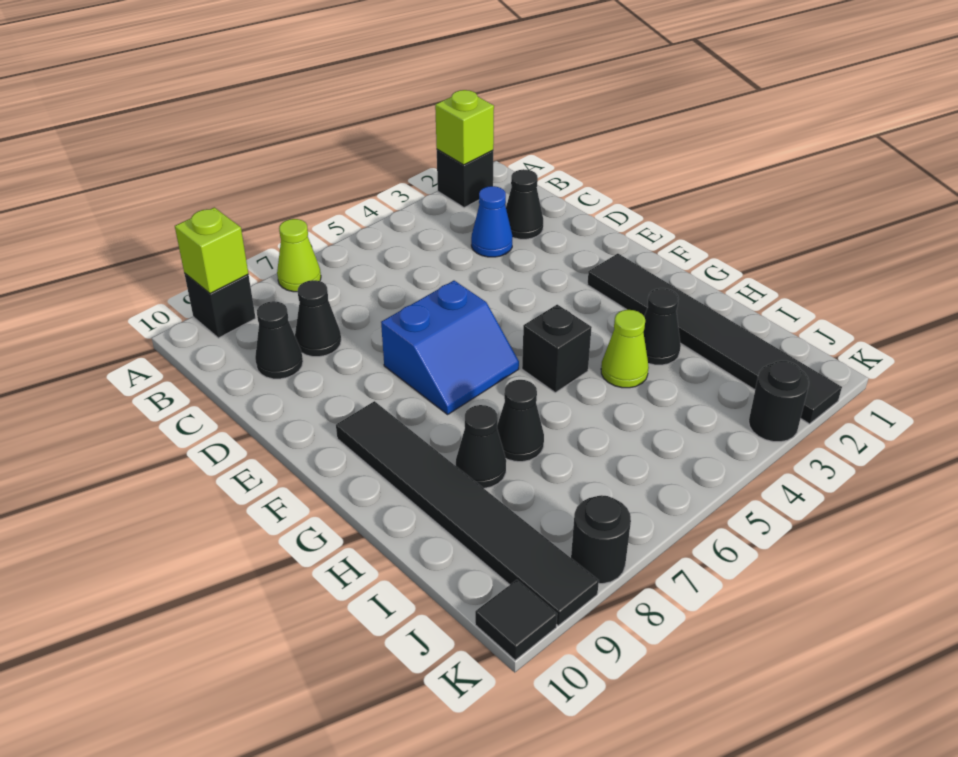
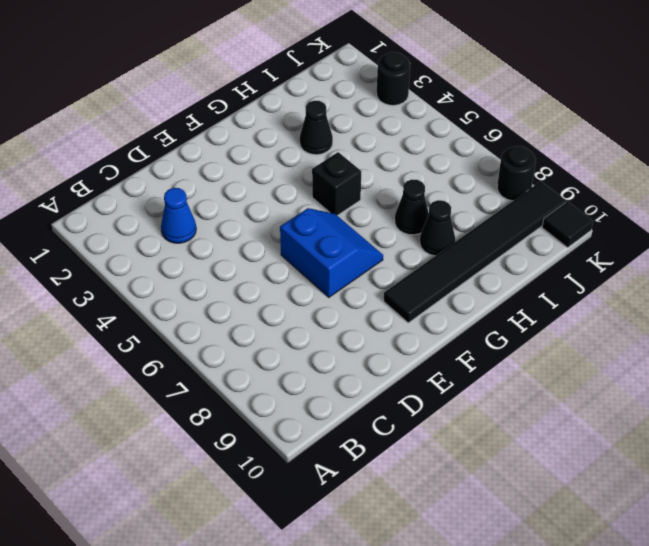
none -> black brick A2 level 1
none -> lime cone A7 level 1
none -> black brick A9 level 1

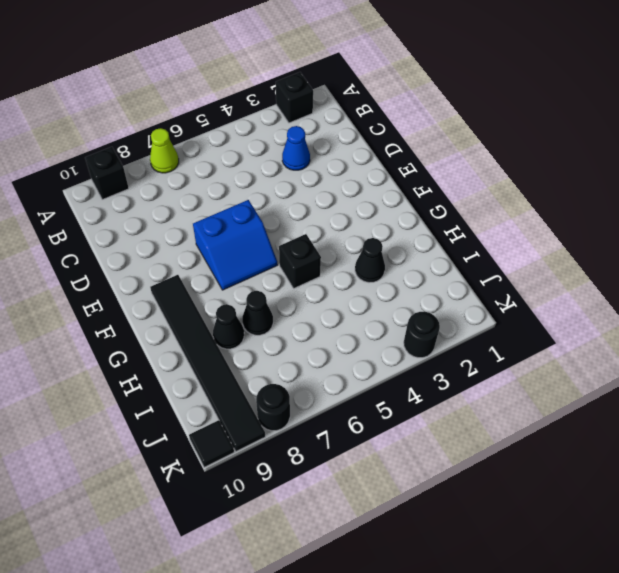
none -> black cone C2 level 1
none -> black cone C8 level 1
none -> black cone C9 level 1

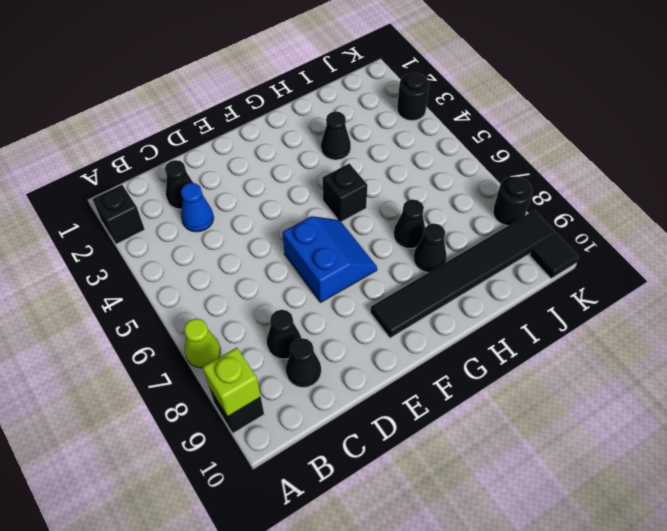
none -> black tile F2:K2 level 1
none -> lime cone H4 level 1
none -> lime brick A2 level 2

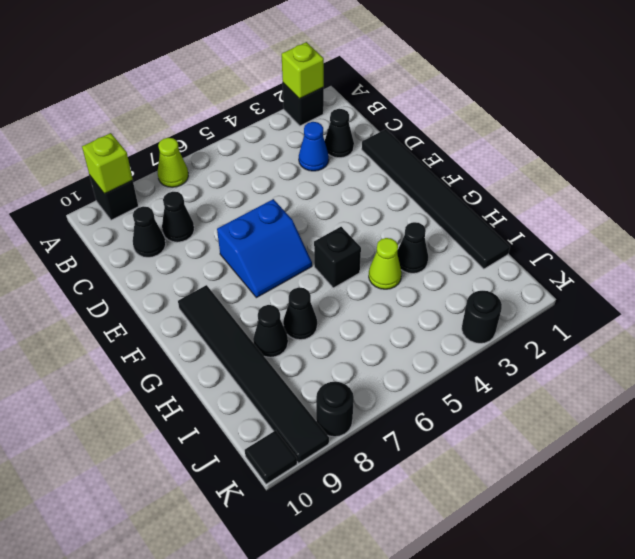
black tile D1:I1 level 1 -> black tile F2:K2 level 1

